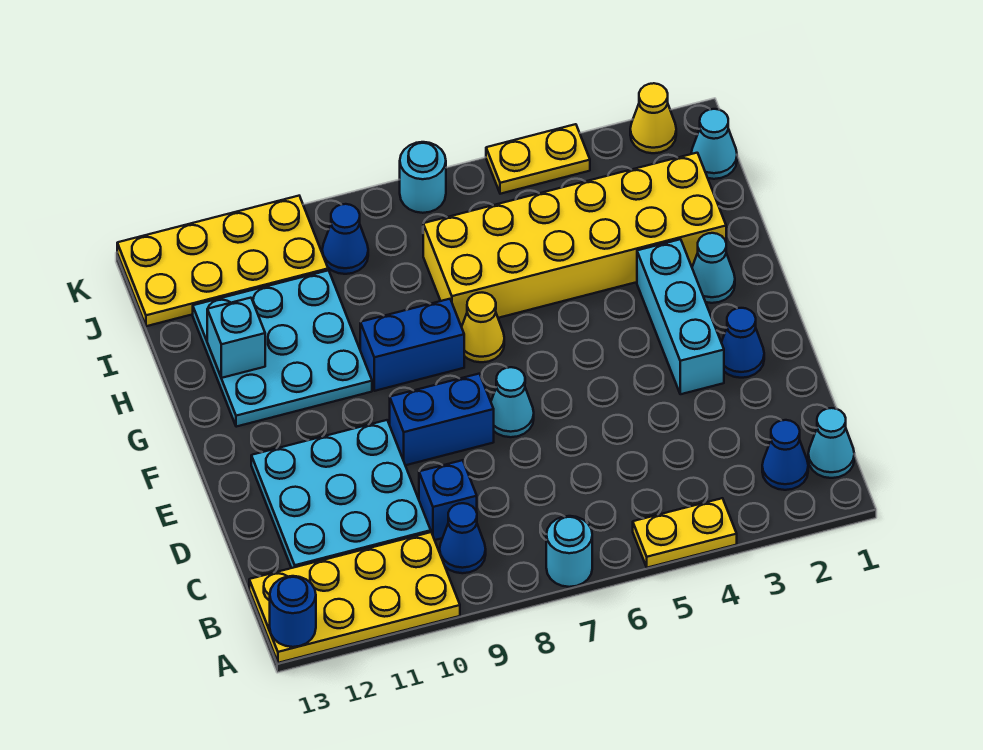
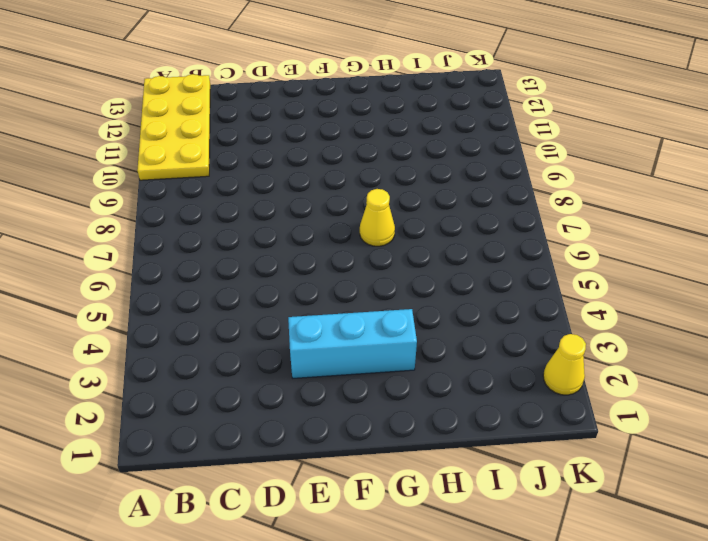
none -> yellow plate A4:A5 level 1
none -> cyan round brick A7 level 1
none -> cyan cone B1 level 1

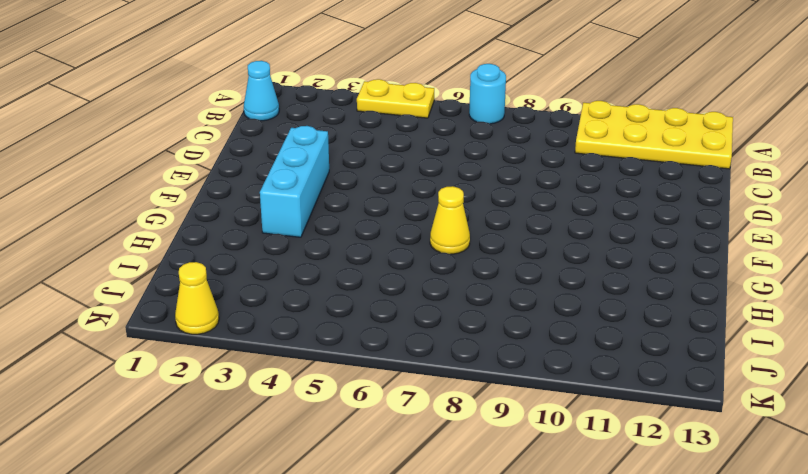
none -> blue cone B2 level 1
none -> blue cone B9 level 1
none -> blue brick C9 level 1

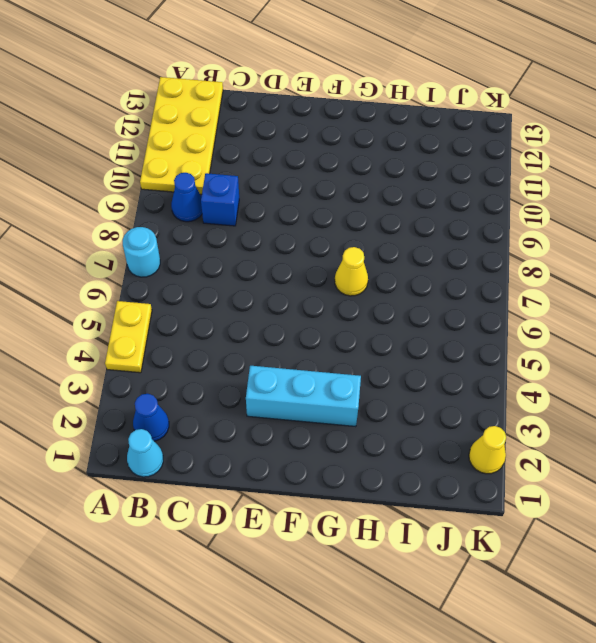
none -> cyan plate C10:E12 level 1
none -> blue cone E2 level 1
none -> cyan cone E7 level 1

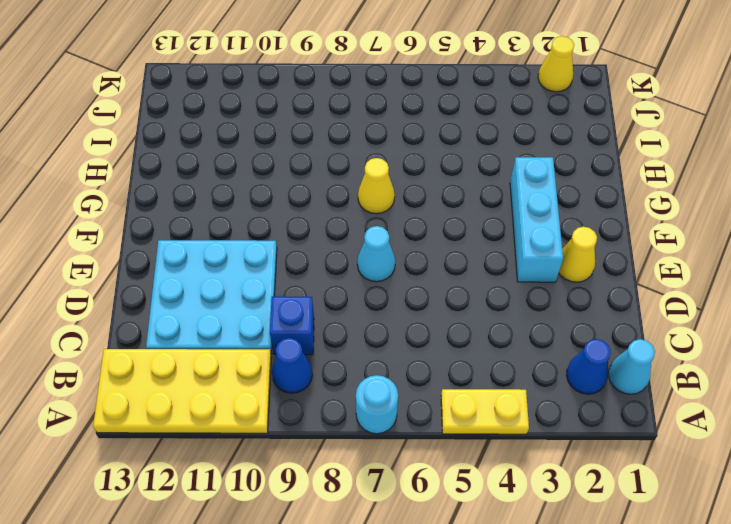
yellow cone E2 level 1 -> blue cone E2 level 1
none -> blue brick E8:E9 level 1
none -> cyan cone G2 level 1
none -> blue brick G8:G9 level 1

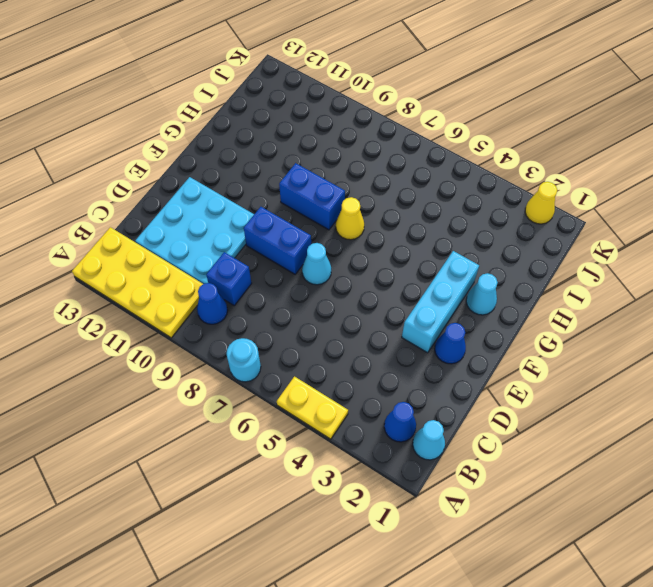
none -> cyan plate G10:I12 level 1
none -> yellow brick H2:I7 level 1
none -> cyan cone J1 level 1

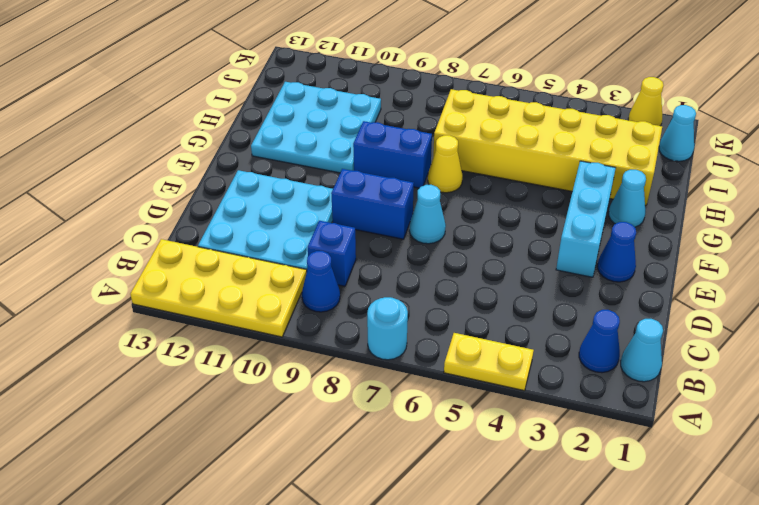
none -> blue cone J9 level 1
none -> yellow plate J10:K13 level 1
none -> yellow plate K4:K5 level 1

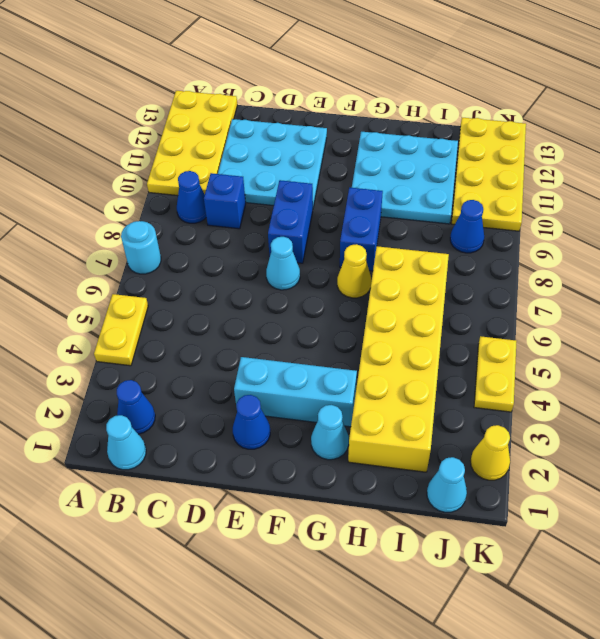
none -> cyan round brick K7 level 1
none -> blue round brick A13 level 2
none -> cyan brick H12 level 2

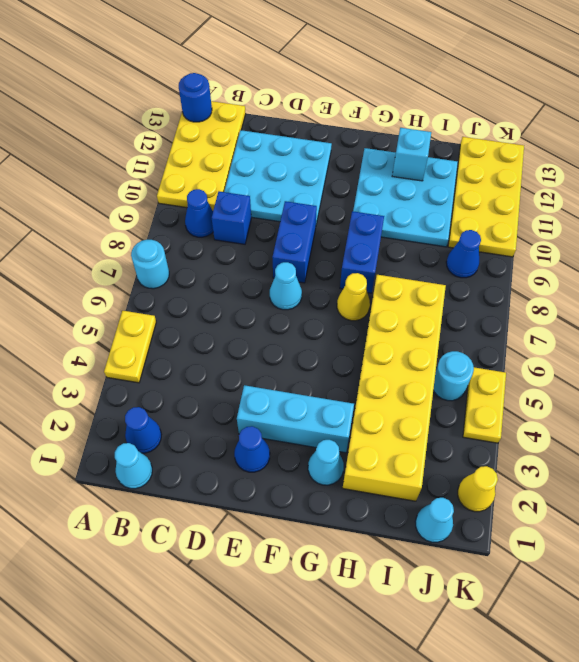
cyan round brick J5 level 1 -> cyan round brick K7 level 1

